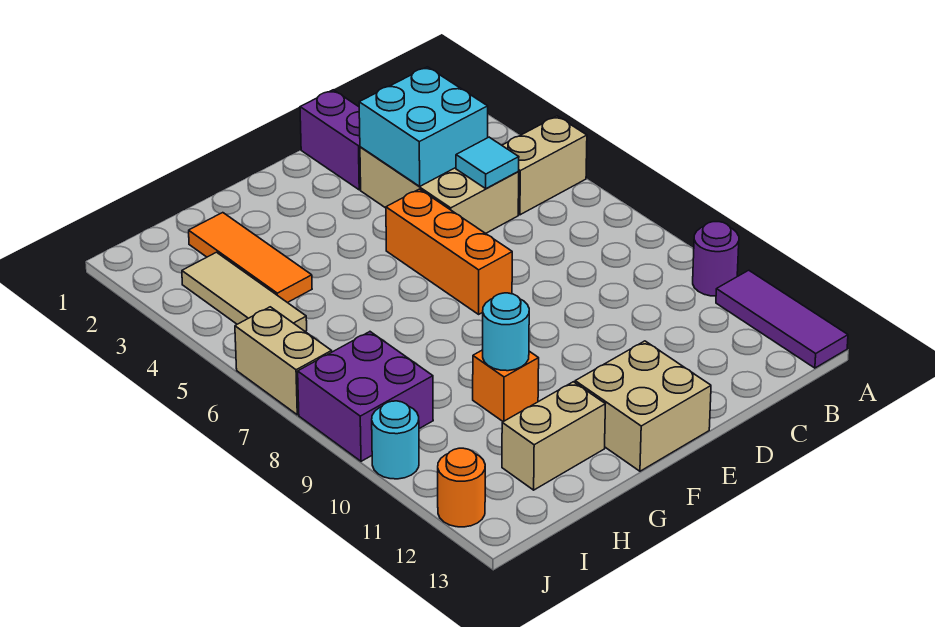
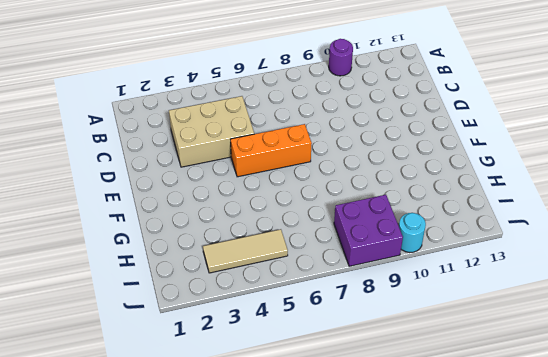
none -> tan brick A5:B5 level 1
none -> purple tile A11:A13 level 1
none -> purple brick D1:D2 level 1

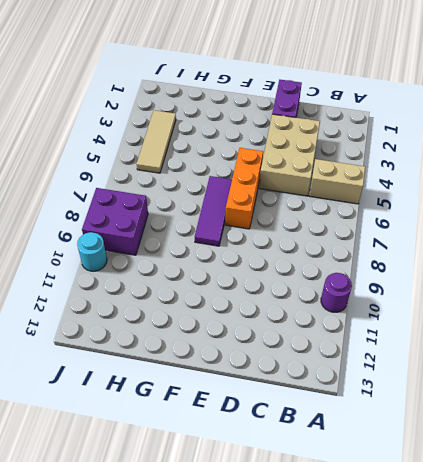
purple tile F6:F8 level 1 -> purple tile A11:A13 level 1
none -> tan brick E12:F13 level 1
none -> orange brick G10 level 1
none -> tan brick G12:H12 level 1

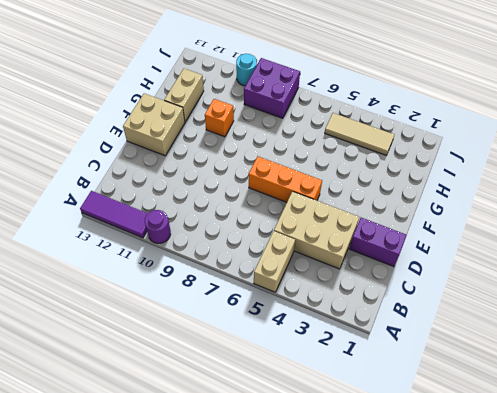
none -> orange tile H2:H4 level 1
none -> tan brick J6:J7 level 1
none -> orange round brick J12 level 1

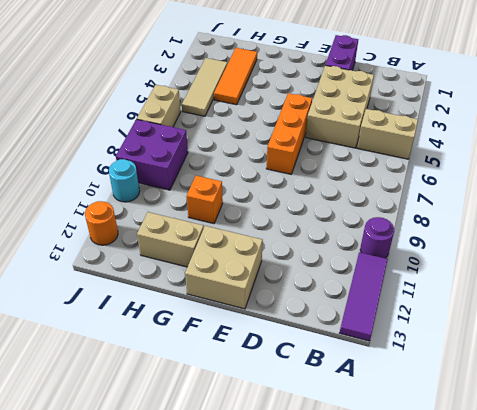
none -> cyan brick C3:D4 level 2
none -> cyan tile C5 level 2
none -> cyan round brick G10 level 2

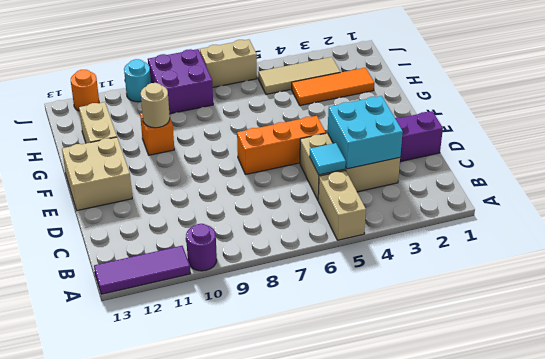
tan round brick G10 level 2 -> cyan round brick G10 level 2

